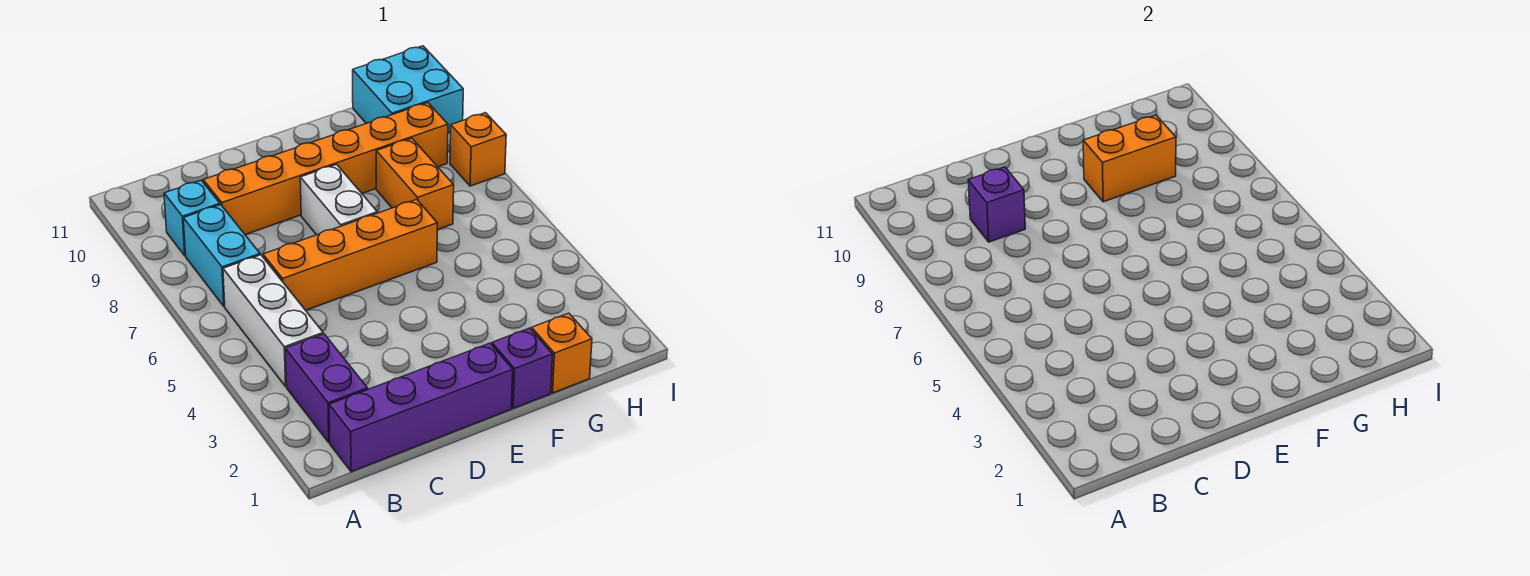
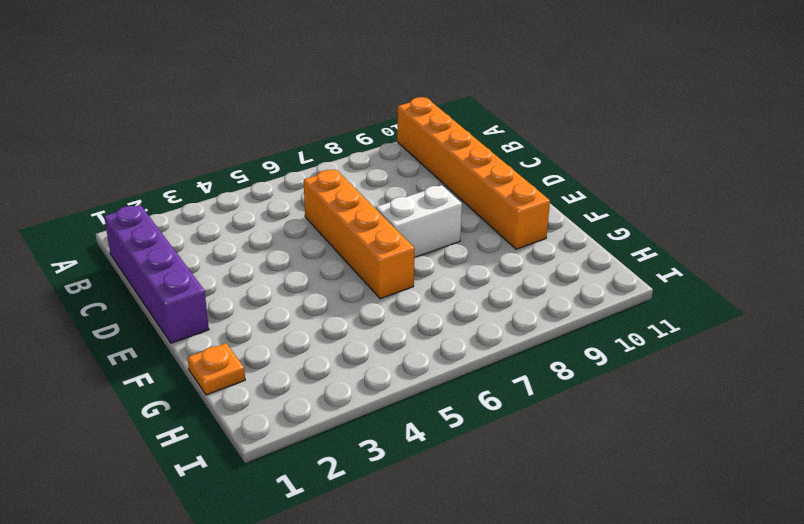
orange brick A10:F10 level 1 -> orange brick C9:H9 level 1
orange plate G1 level 1 -> orange brick G1 level 1
none -> purple brick B2:B3 level 1
none -> white brick B4:B6 level 1
none -> cyan brick B7:B8 level 1

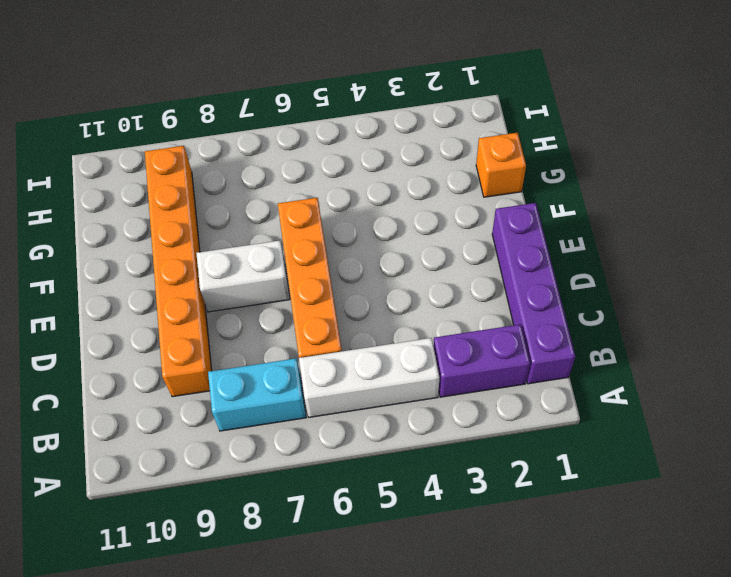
none -> cyan brick B9 level 1
none -> purple brick F1 level 1
none -> orange brick G7:G8 level 1

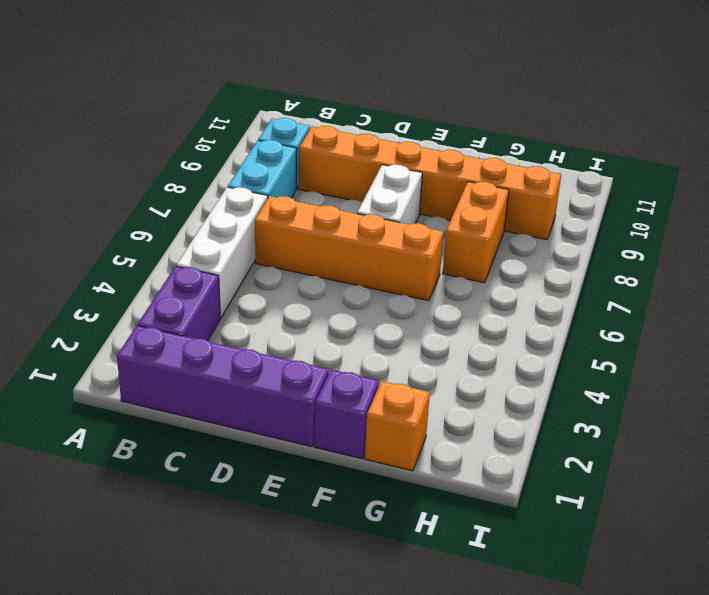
none -> cyan brick H10:I11 level 1
none -> orange brick I8 level 1
none -> purple brick C9 level 2

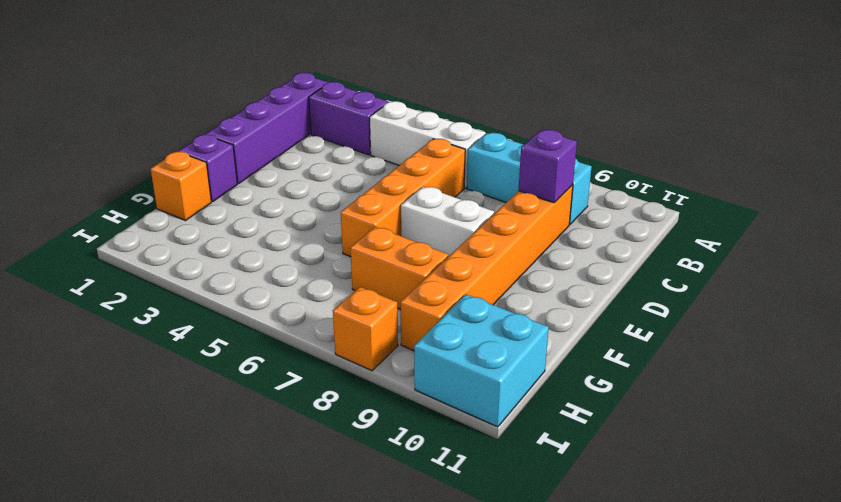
none -> orange brick F9:G9 level 2

